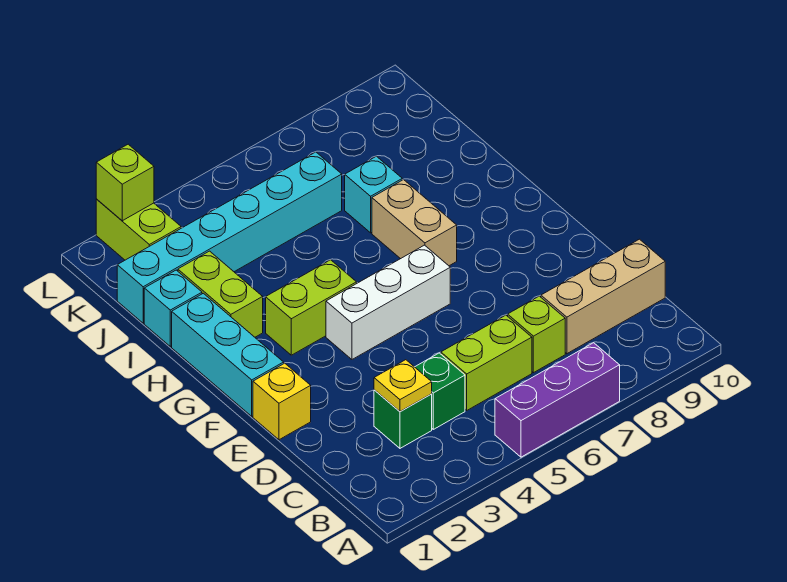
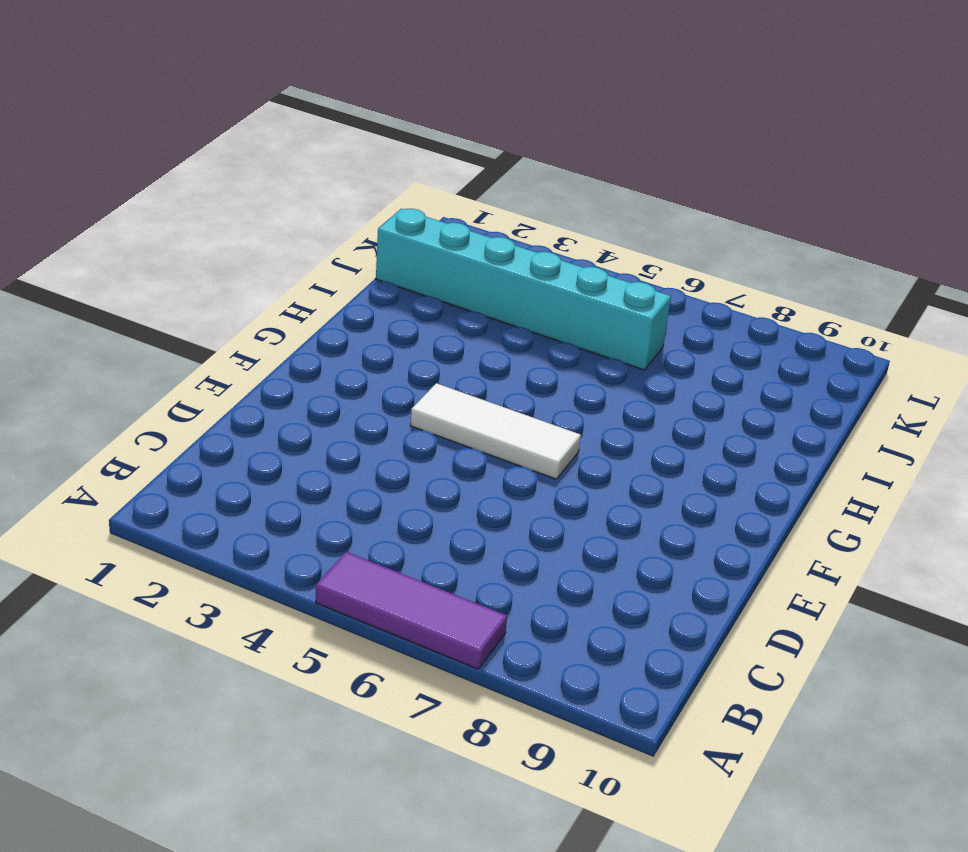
purple tile A5:A7 level 1 -> purple brick A5:A7 level 1
white tile F4:F6 level 1 -> white brick F4:F6 level 1
none -> green brick C3 level 1
none -> green brick C4 level 1
none -> lime brick C5:C6 level 1

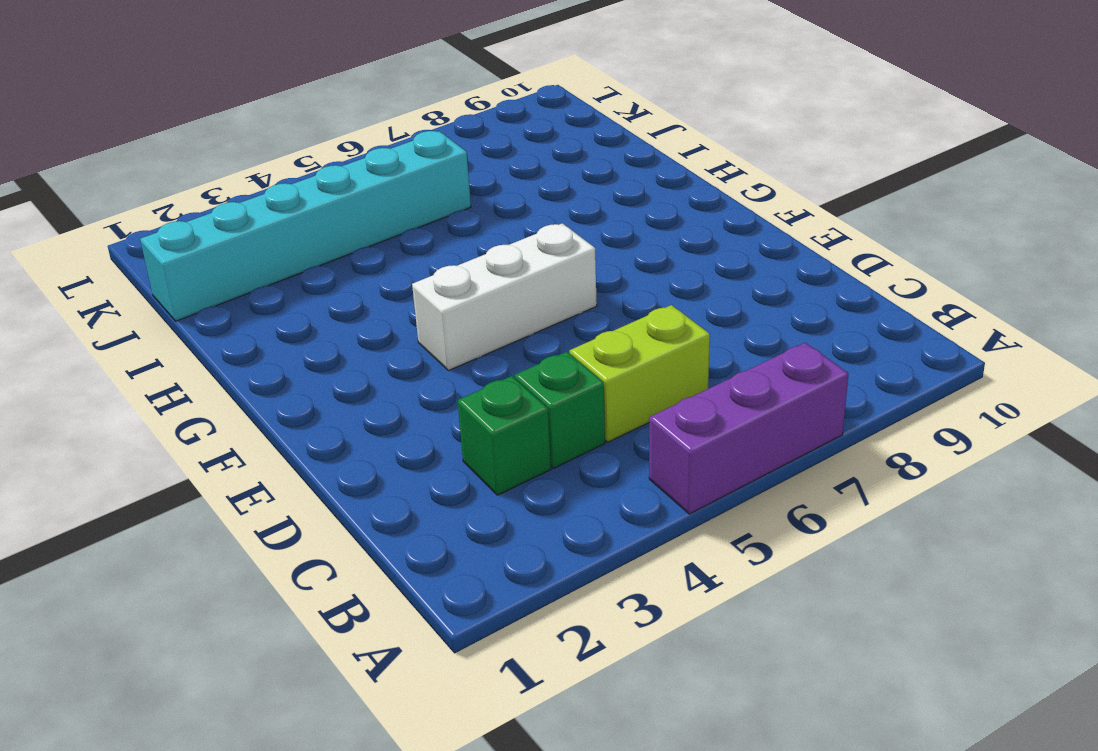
none -> lime brick C7 level 1
none -> tan brick C8:C10 level 1
none -> yellow brick E1 level 1

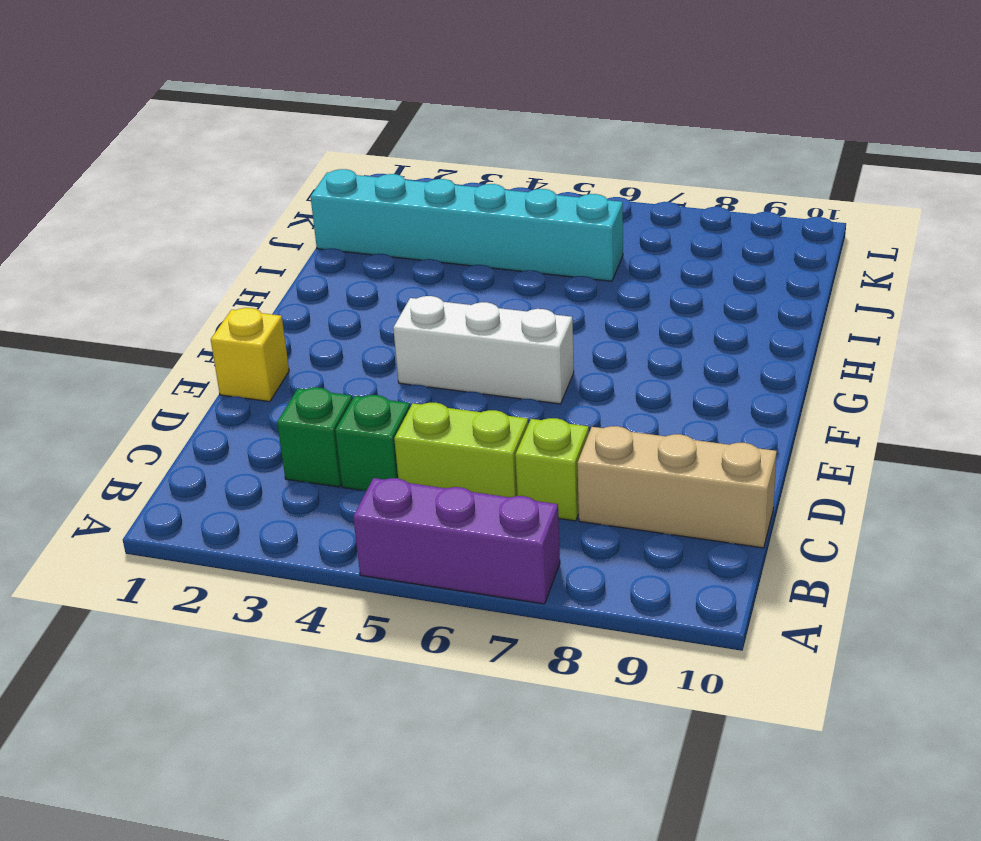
none -> cyan brick F1:H1 level 1
none -> lime brick G3:G4 level 1
none -> tan brick G7:H7 level 1

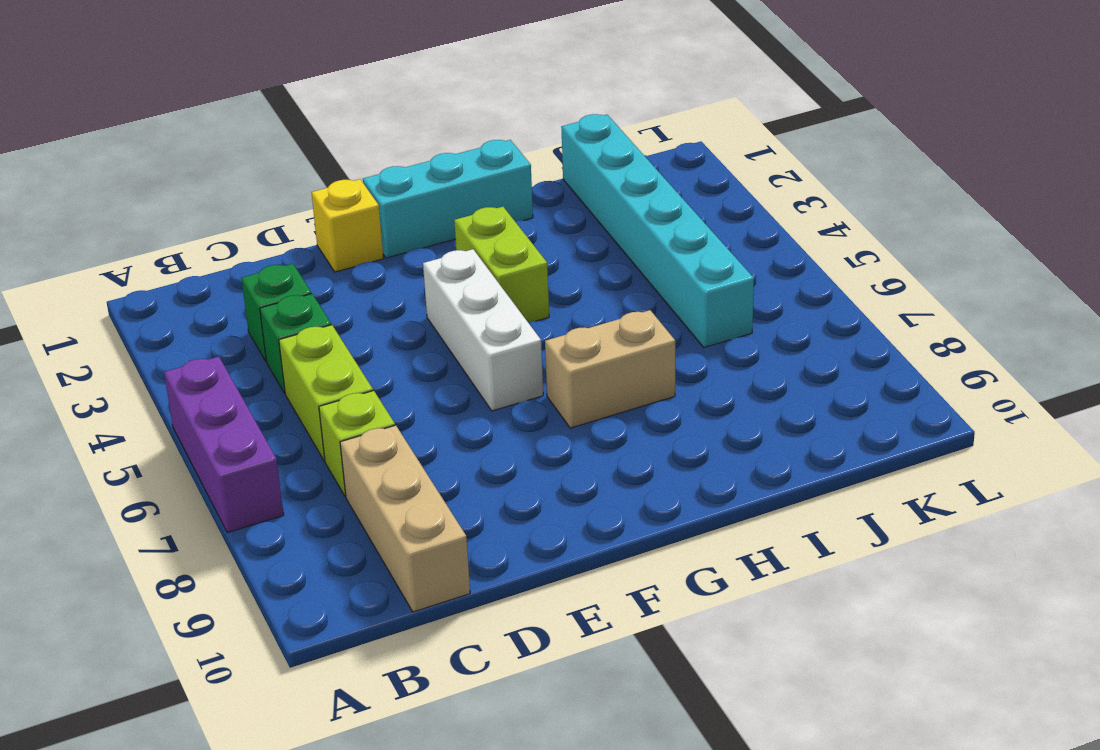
none -> lime brick H2:I2 level 1
none -> cyan brick I1 level 1
none -> cyan brick I7 level 1

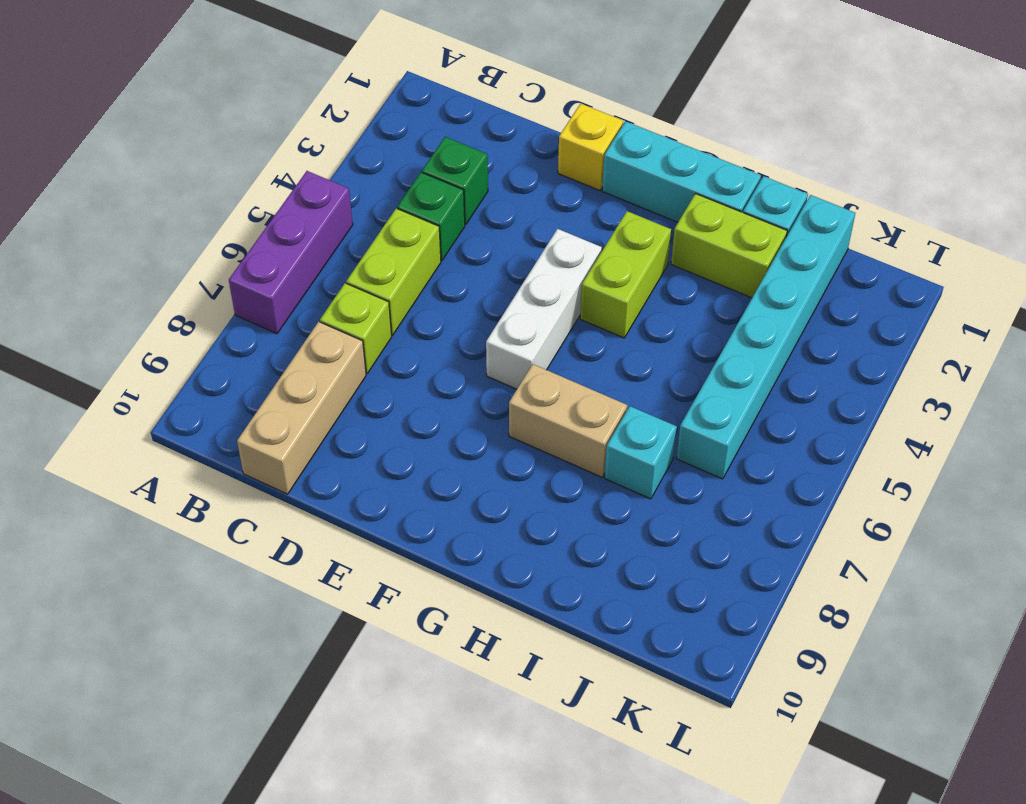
none -> lime brick K2:L2 level 1
none -> yellow plate C3 level 2
none -> lime brick L2 level 2

